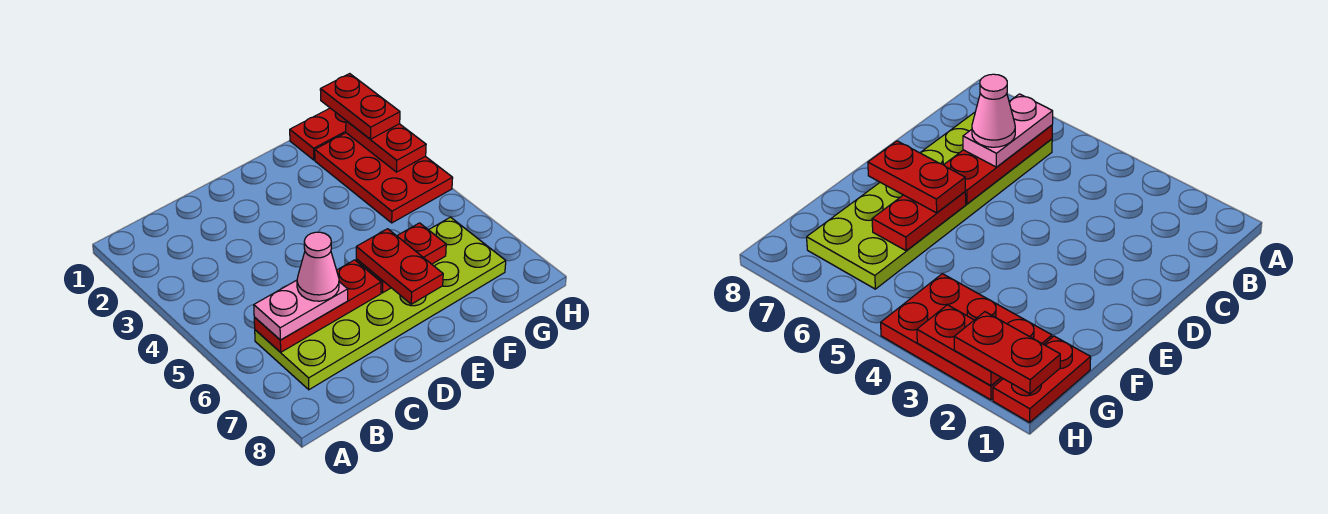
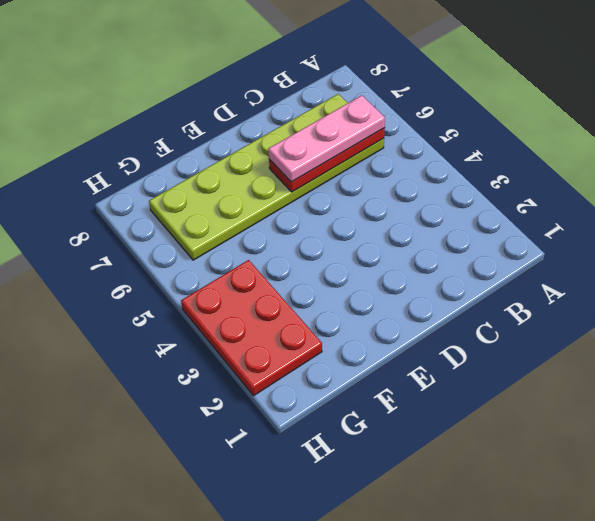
pink plate B6:D6 level 3 -> pink plate B6:C6 level 3
none -> red plate G1:H1 level 1
none -> red plate E6:F6 level 2

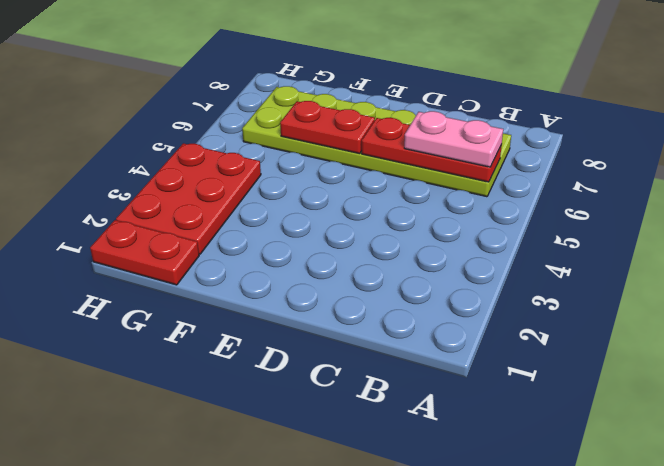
none -> red plate H2:H3 level 2
none -> red plate E6:E7 level 3

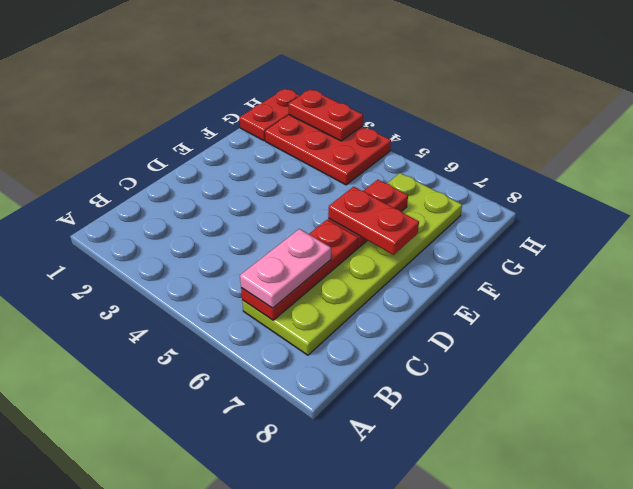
none -> red plate H1:H2 level 3
none -> pink cone C6 level 4

